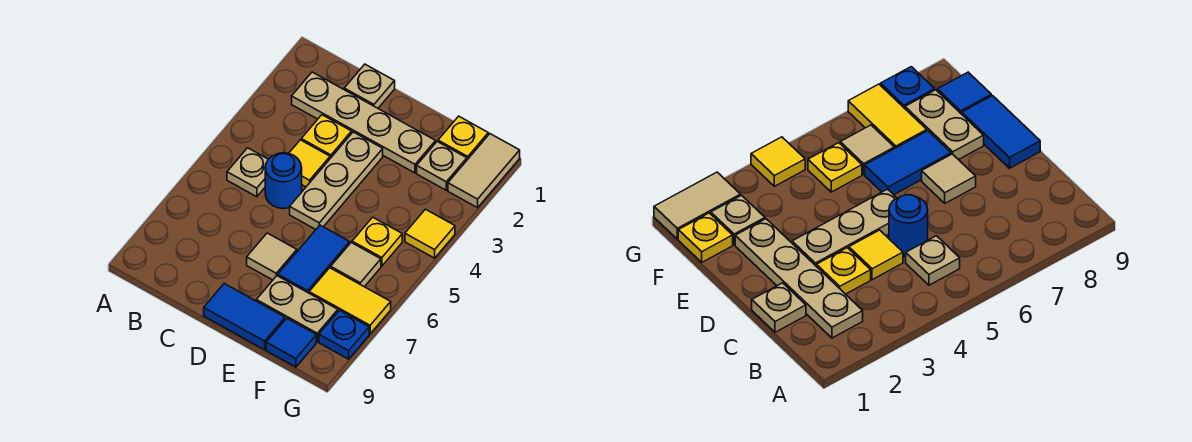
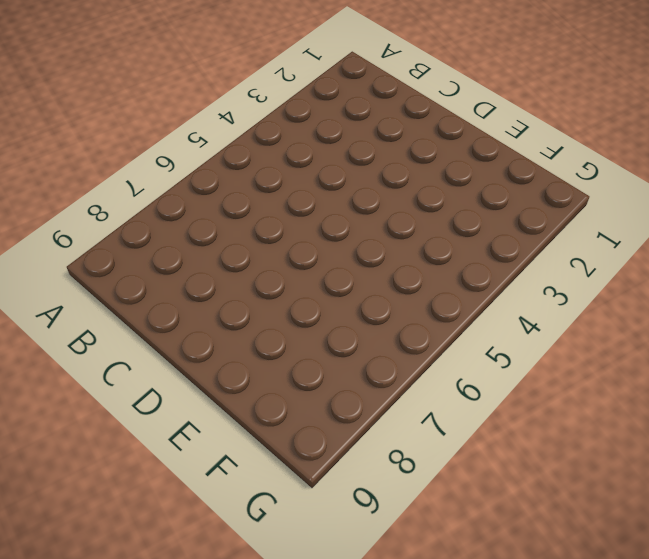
none -> tan plate B2:E2 level 1
none -> tan plate B5 level 1
none -> tan plate C1 level 1

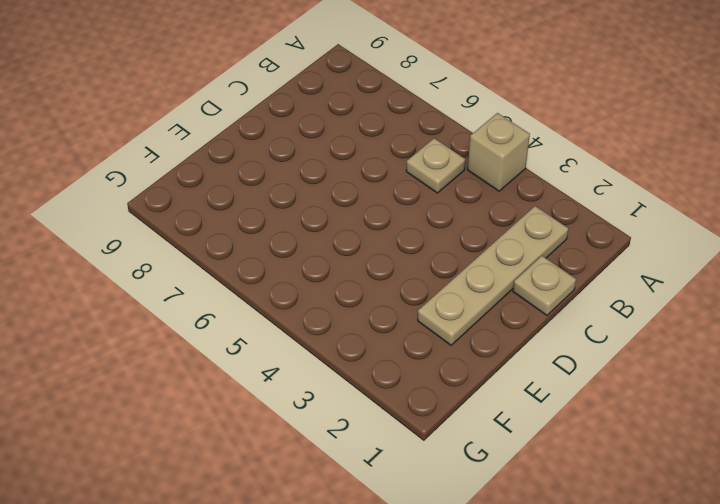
tan brick A4 level 1 -> none
none -> yellow plate C3 level 1
none -> yellow tile C4 level 1
none -> blue round brick C5 level 1

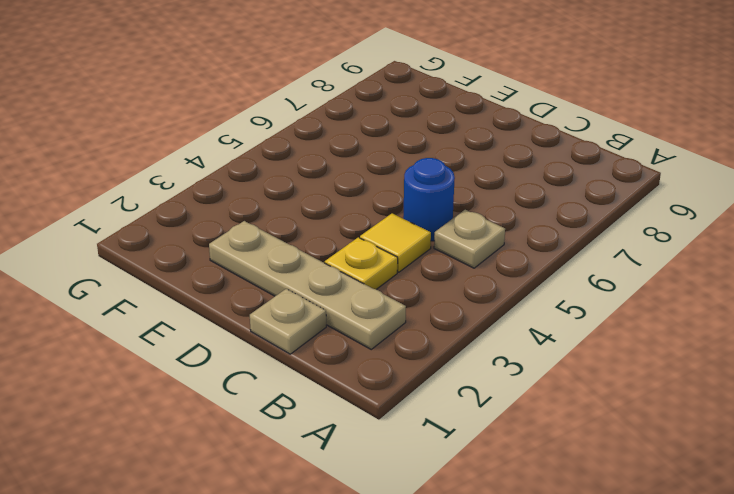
none -> tan plate D3:D5 level 1
none -> tan tile D7 level 1
none -> blue tile D9:E9 level 1

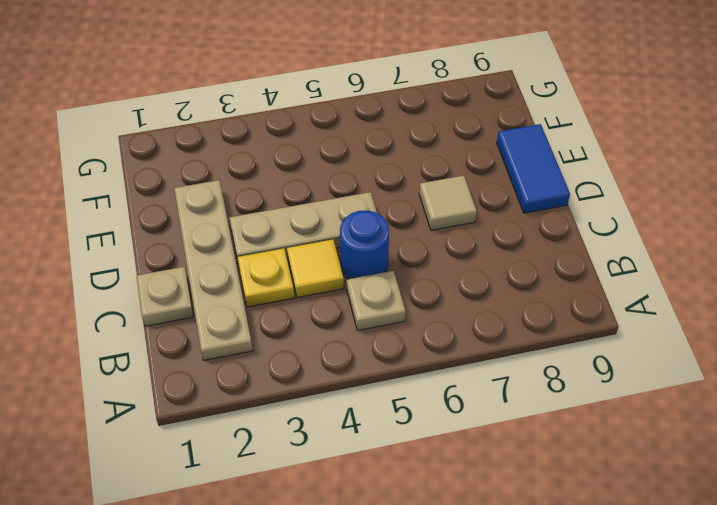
none -> blue tile E6:E7 level 1
none -> tan plate E8:F8 level 1
none -> yellow plate F1 level 1

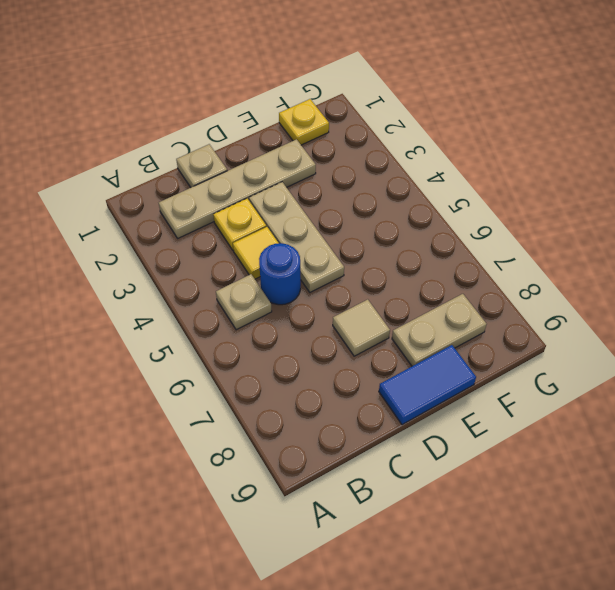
none -> blue tile E6:E7 level 1
none -> tan plate F2 level 1
none -> yellow plate F5 level 1

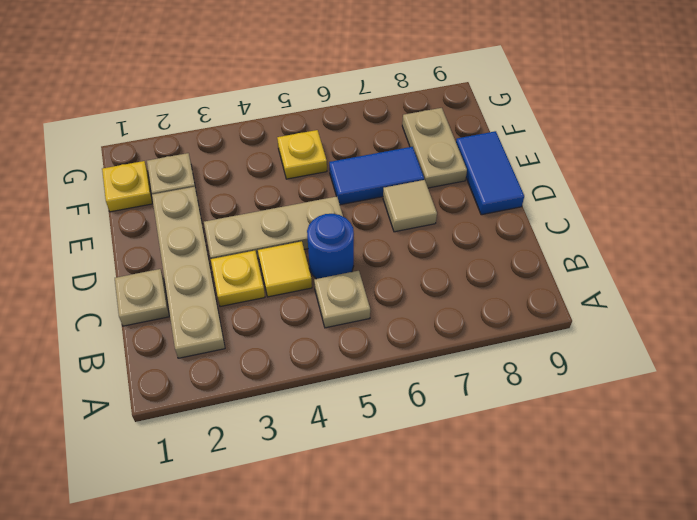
none -> tan tile F6 level 1
none -> yellow tile F7:G7 level 1
none -> blue tile F9 level 1

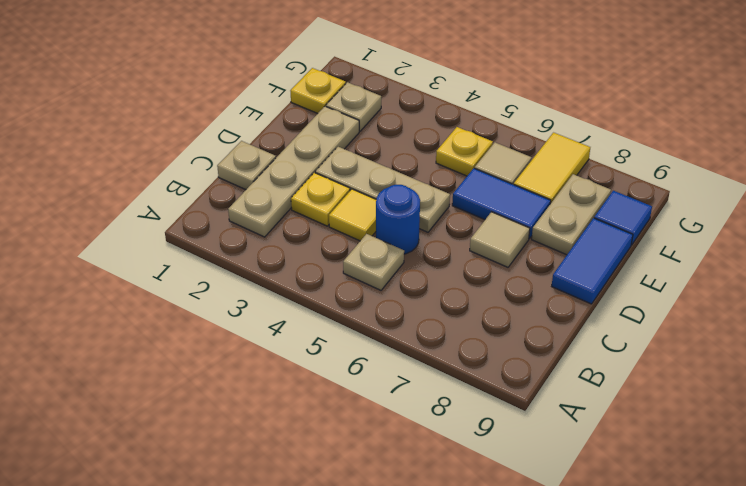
none -> tan tile G1:G2 level 1
none -> yellow tile G4 level 1
none -> blue plate G8 level 1

